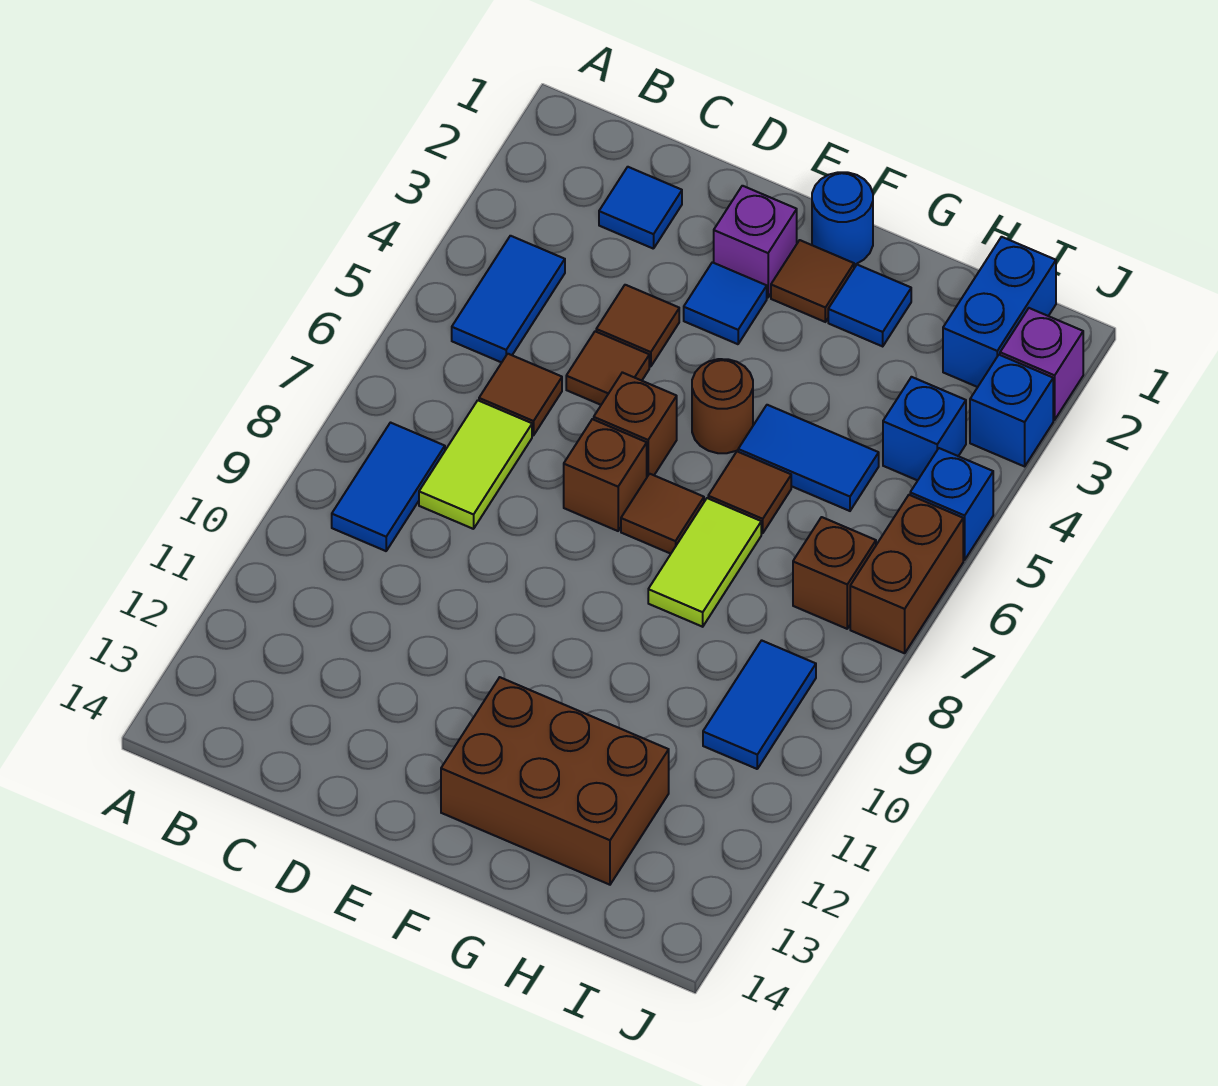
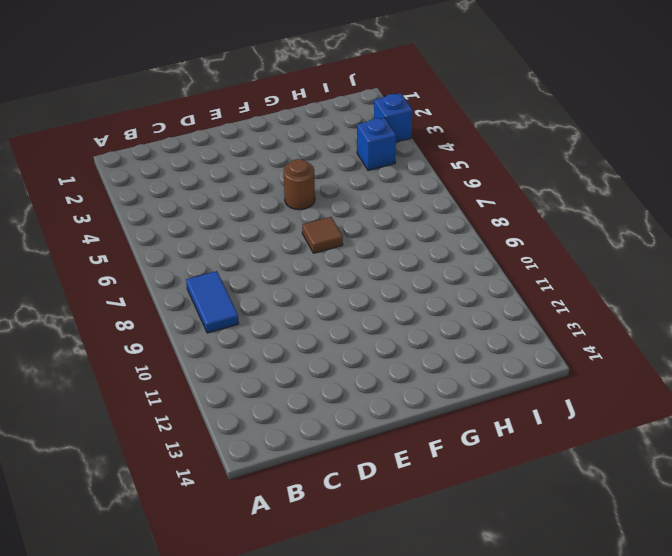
none -> blue tile B4:B5 level 1
none -> blue tile C2 level 1
none -> brown tile C6 level 1

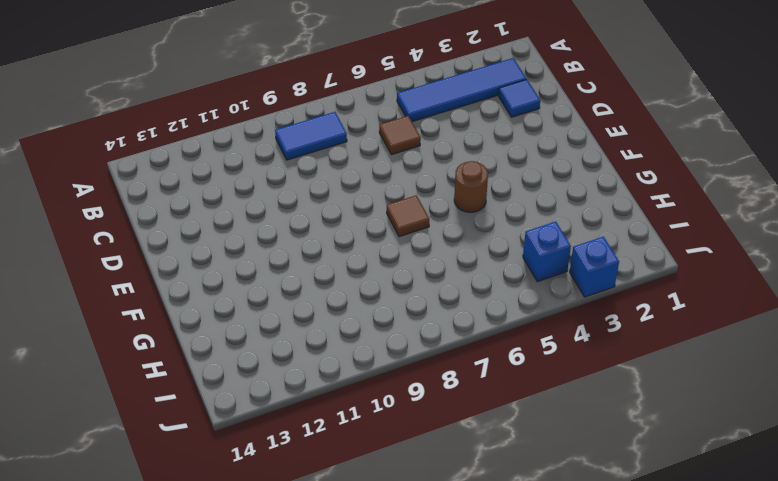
blue tile B2:B5 level 1 -> blue tile B4:B5 level 1
none -> lime tile C7:C8 level 1
none -> brown tile D4 level 1
none -> brown tile D5 level 1

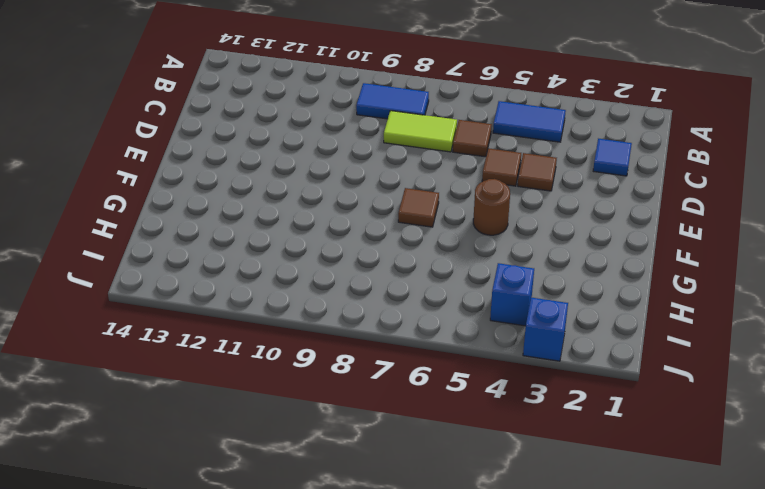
none -> purple brick E2 level 1
none -> blue tile E3 level 1
none -> brown brick E6 level 1

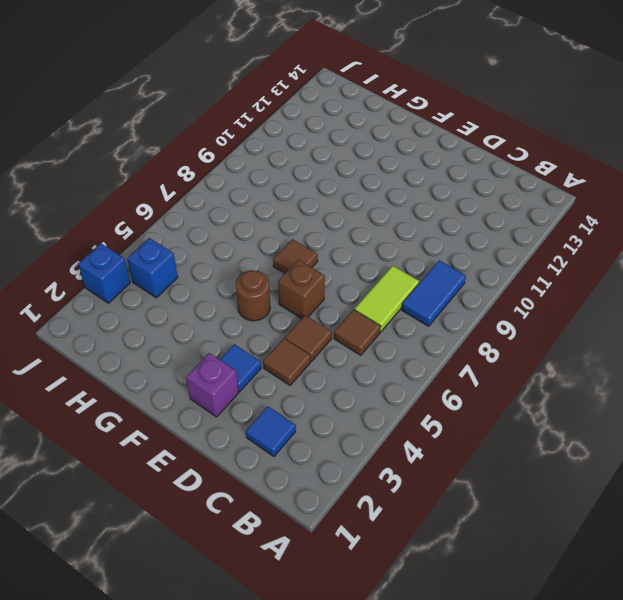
none -> blue tile B4:B5 level 1
none -> brown brick E7 level 1
none -> blue round brick F1 level 1

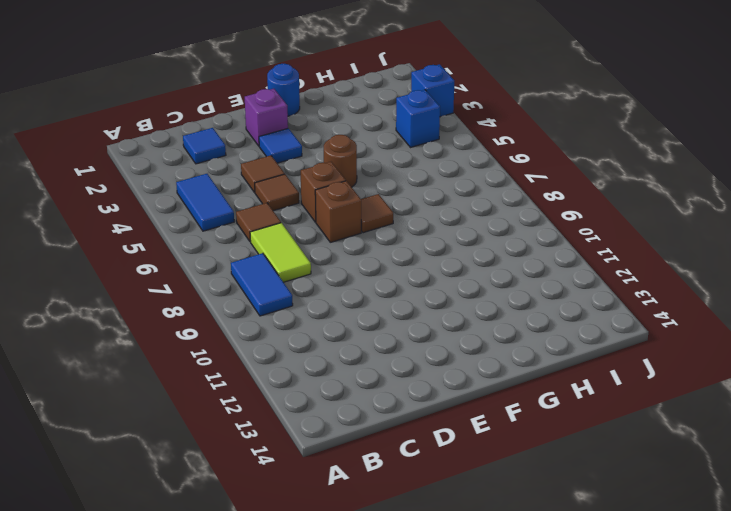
none -> brown tile F2 level 1
none -> brown brick F12:H13 level 1
none -> blue tile G2 level 1

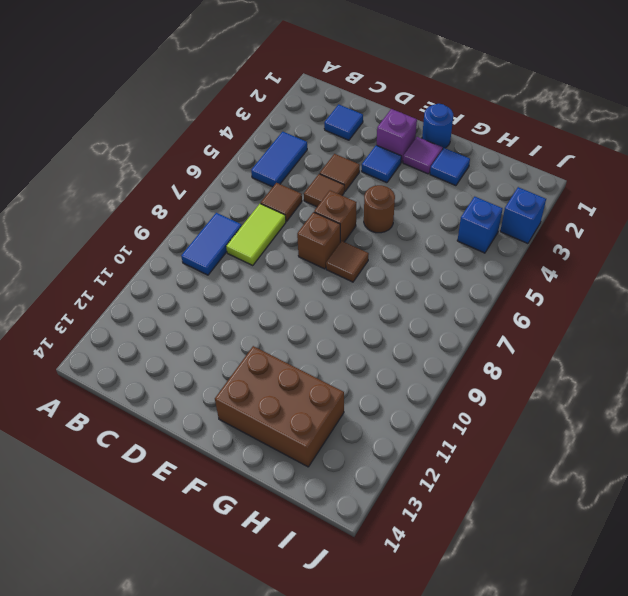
purple tile F2 level 1 -> brown tile F2 level 1
none -> blue tile G5:H5 level 1
none -> brown tile G6 level 1
none -> lime tile G7:G8 level 1

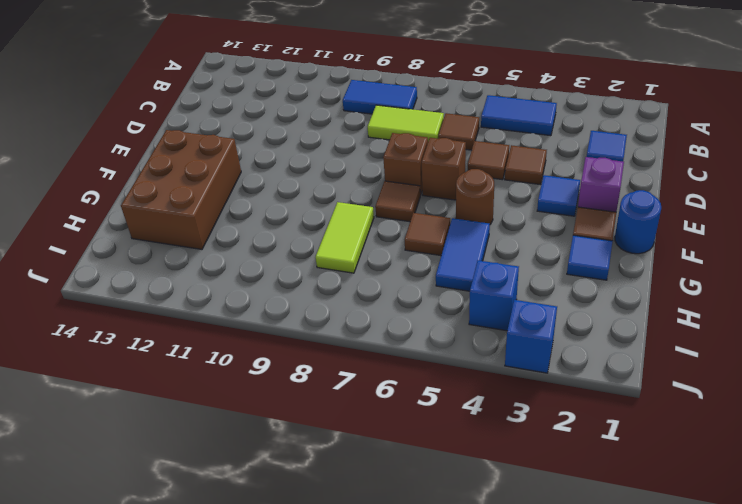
lime tile G8:H8 level 1 -> lime tile G7:G8 level 1
none -> blue brick I1:I2 level 1
none -> brown brick I7 level 1
none -> blue tile I9:I10 level 1

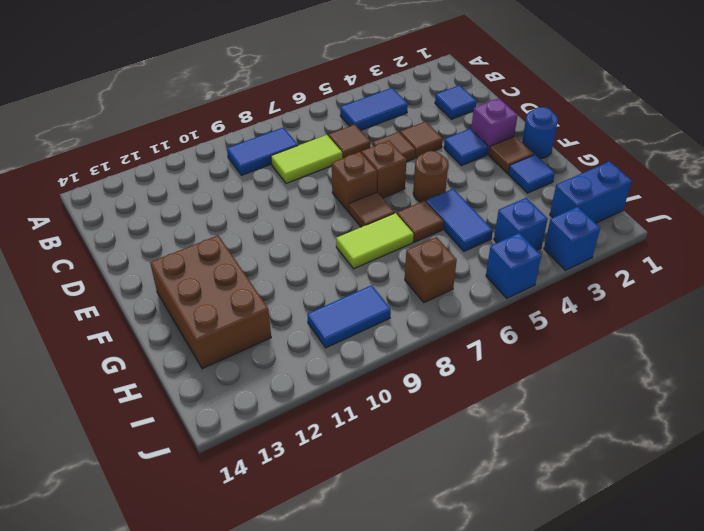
none -> purple brick J2 level 1
none -> brown brick J6:J7 level 1

